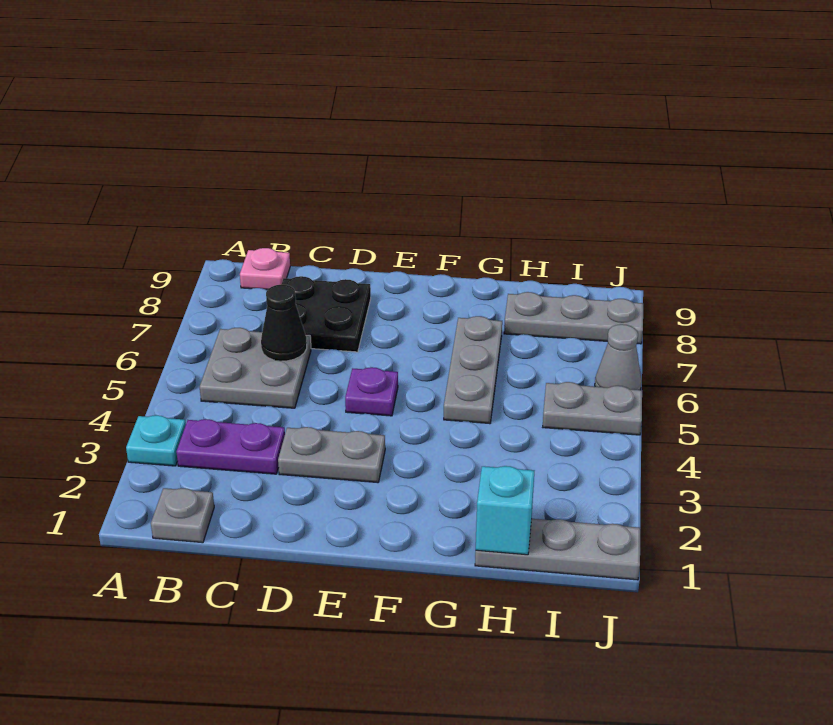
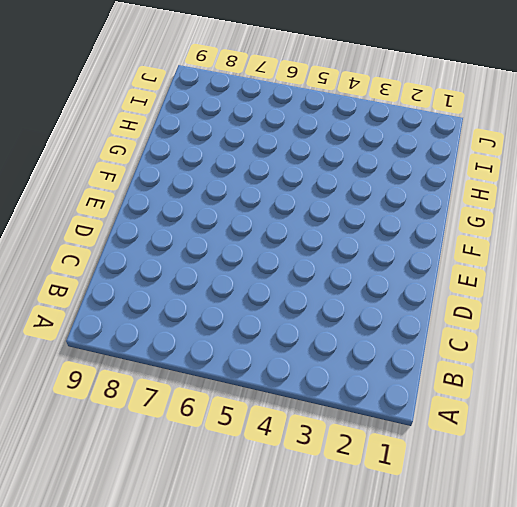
none -> cyan plate A3 level 1
none -> grey plate B1 level 1
none -> purple plate B3:C3 level 1

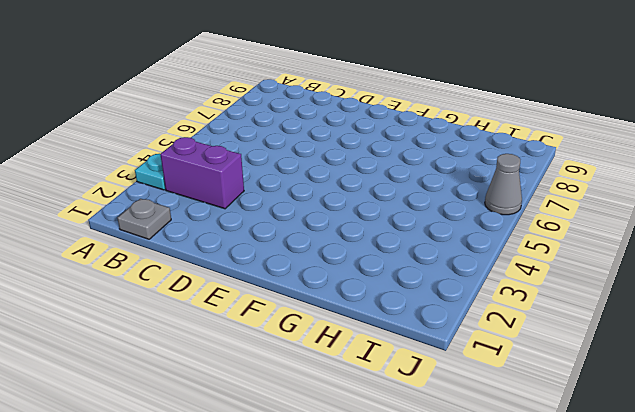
purple brick B3:C3 level 1 -> purple plate B3:C3 level 1
none -> grey plate B5:C6 level 1
none -> pink plate B9 level 1
none -> black plate C7:D8 level 1

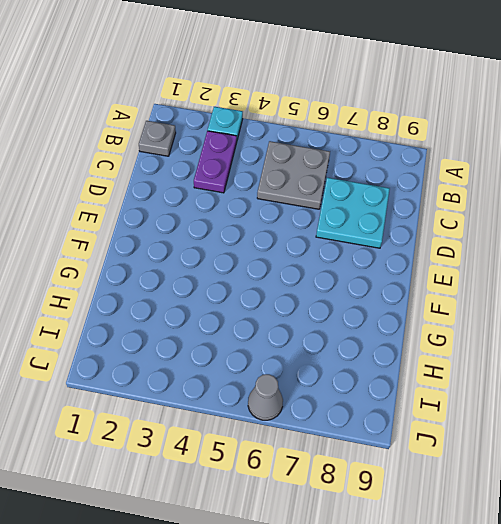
cyan plate C7:D8 level 1 -> black plate C7:D8 level 1
none -> pink plate B9 level 1
none -> grey plate D3:E3 level 1
none -> purple plate E5 level 1

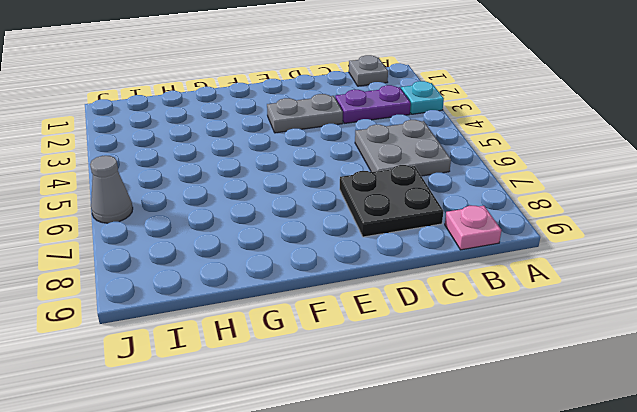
none -> purple plate E5 level 1
none -> grey plate G5:G7 level 1
none -> grey plate H1:J1 level 1

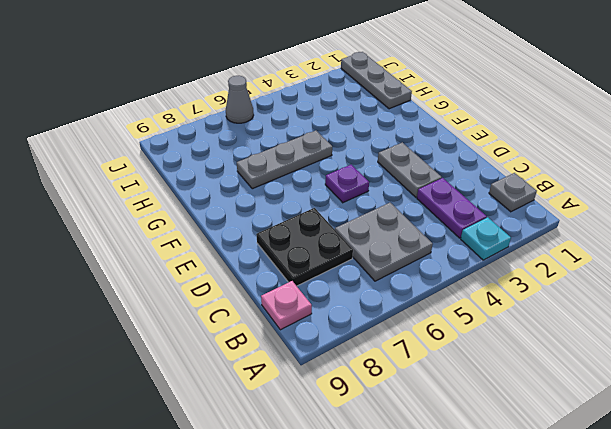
none -> grey plate H8:J8 level 1
none -> grey plate I5:J5 level 1
none -> black cone C6 level 2

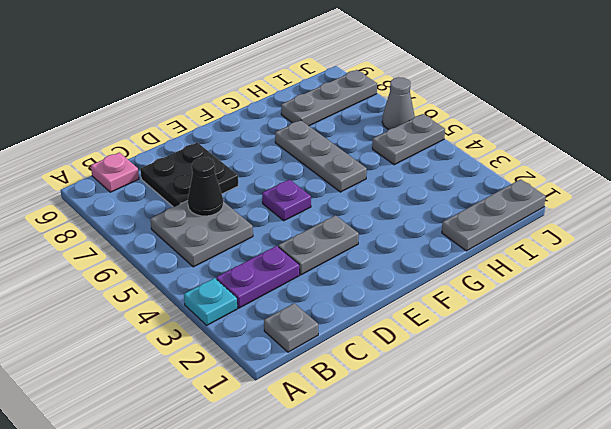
none -> cyan brick H1 level 2

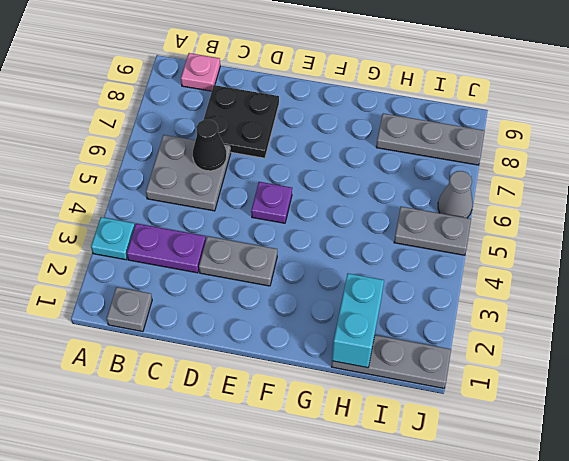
cyan brick H1:H2 level 2 -> cyan brick H1 level 2
none -> grey plate G5:G7 level 1

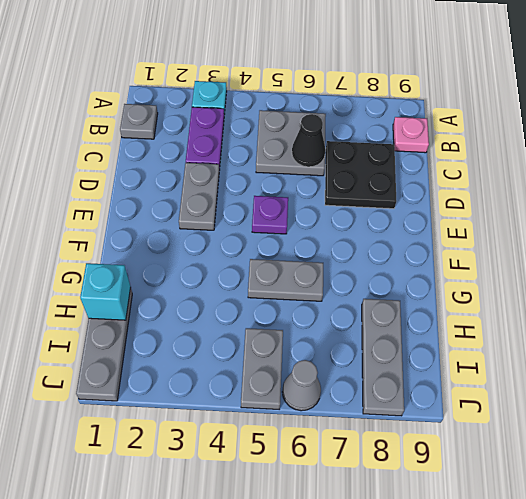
grey plate G5:G6 level 1 -> grey plate G5:G7 level 1

